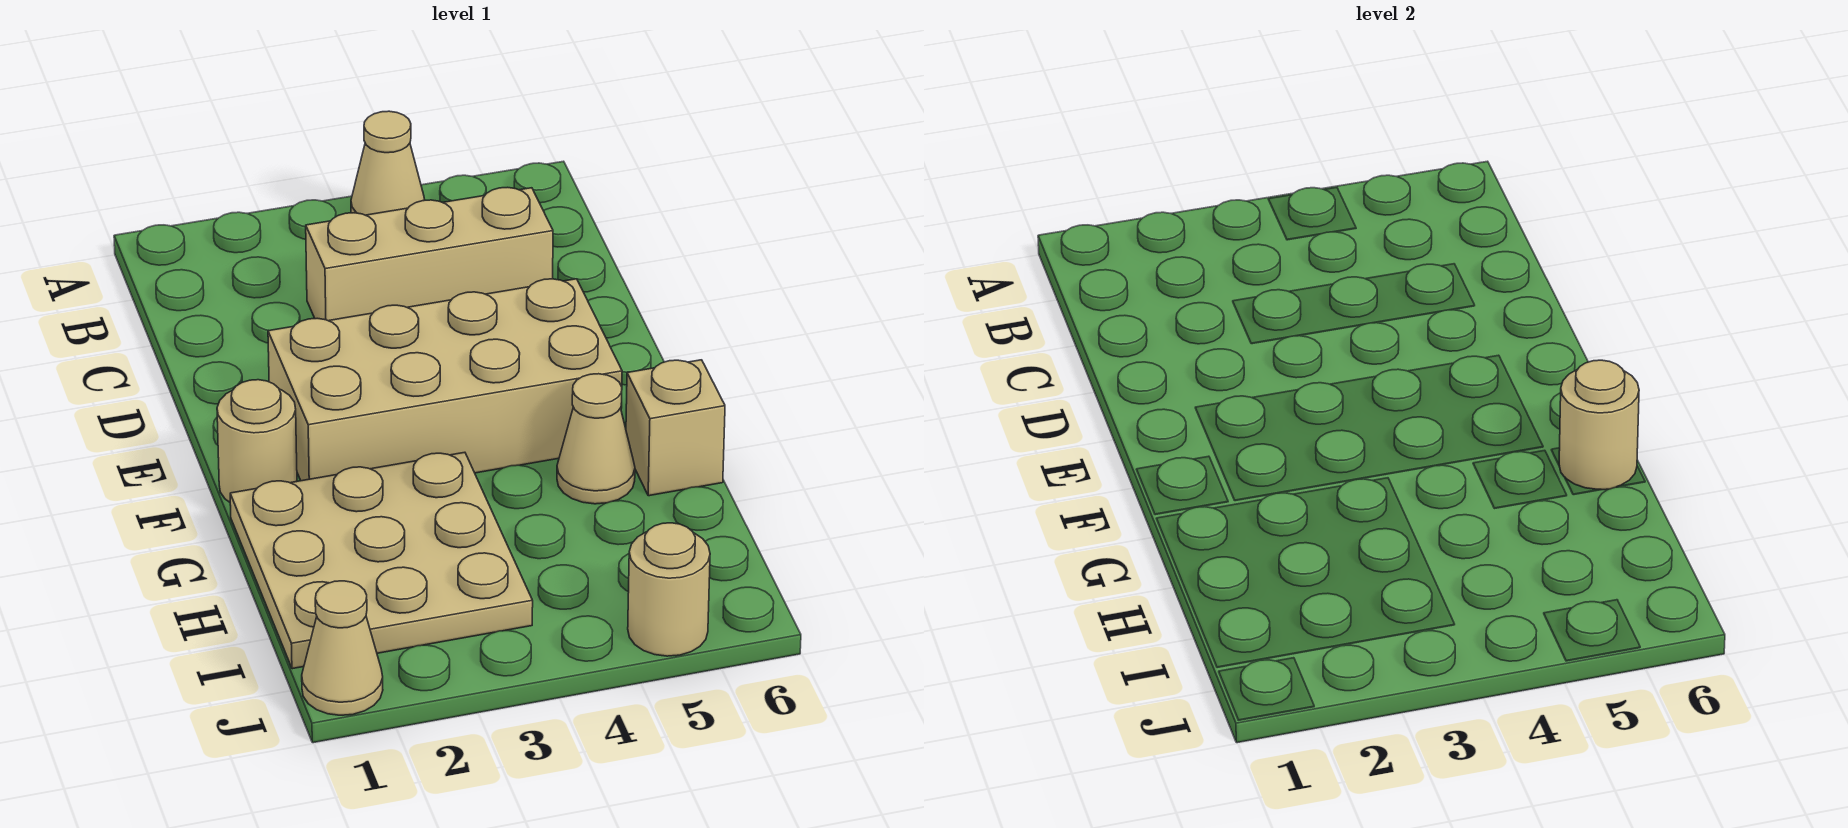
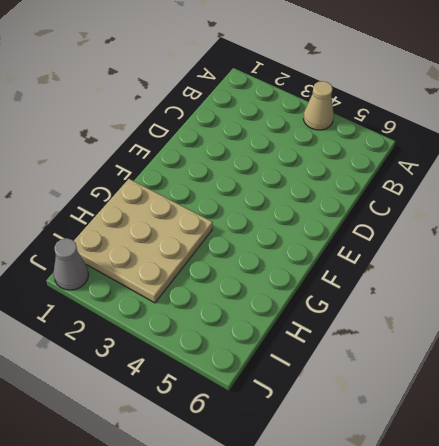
grey cone J1 level 1 -> tan cone J1 level 1
none -> tan brick C3:C5 level 1
none -> tan brick E2:F5 level 1

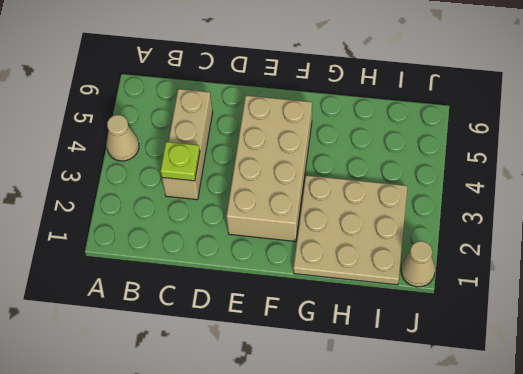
lime plate C3 level 2 -> none
none -> tan round brick F1 level 1
none -> tan cone G5 level 1

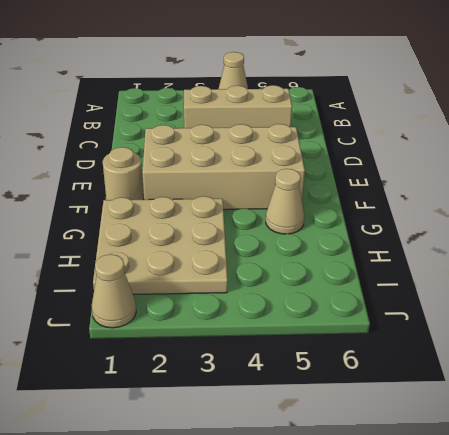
none -> tan brick G6 level 1
none -> tan round brick J5 level 1

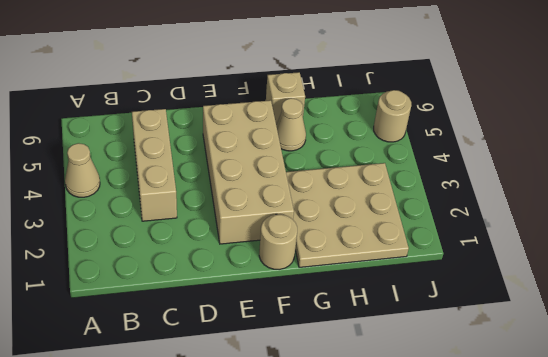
none -> tan cone J1 level 1
none -> tan round brick G6 level 2

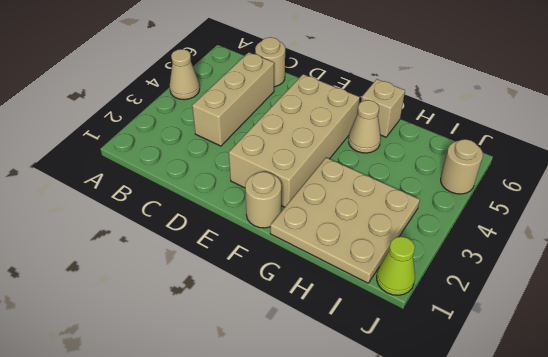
tan round brick C6 level 1 -> tan round brick G6 level 2
lime cone J1 level 1 -> tan cone J1 level 1

